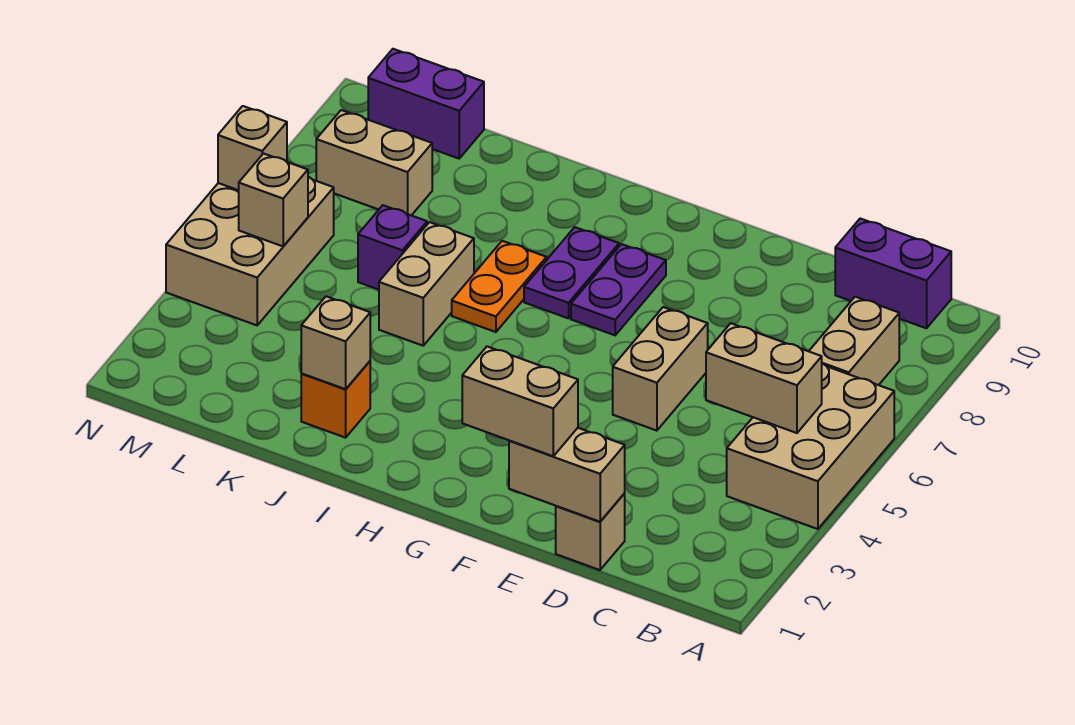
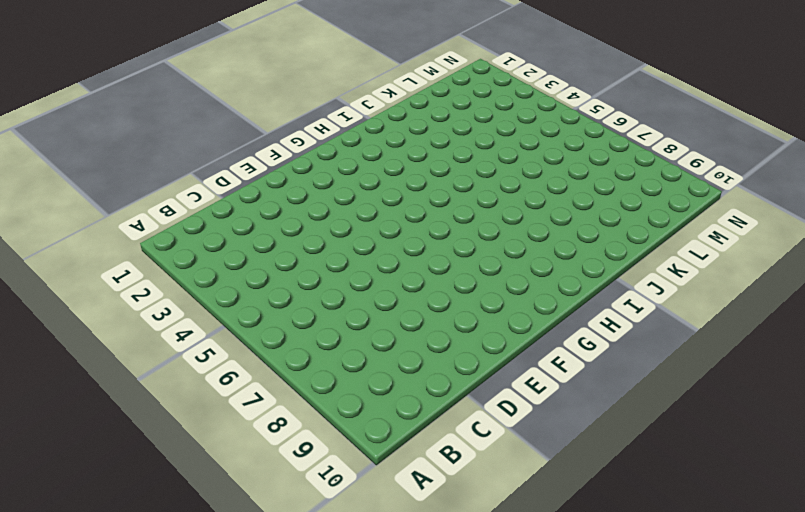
none -> tan brick A4:B6 level 1
none -> tan brick B7:B8 level 1
none -> purple brick B10:C10 level 1

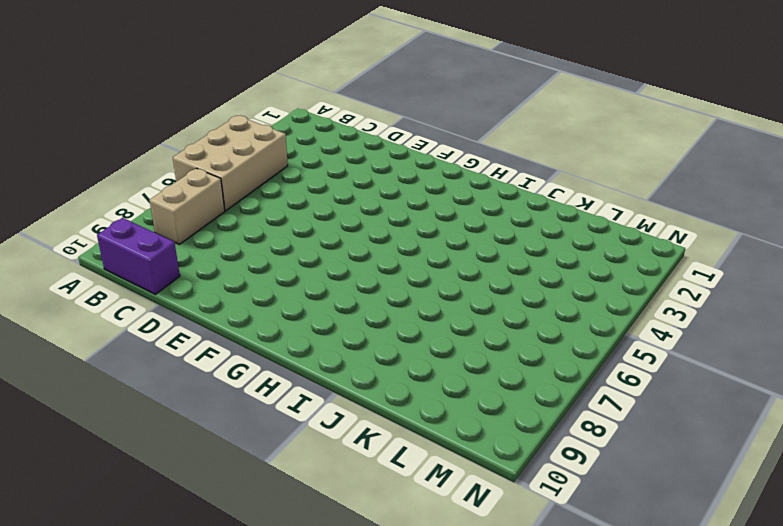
none -> tan brick D1 level 1
none -> tan brick E5:E6 level 1
none -> purple plate G7:G8 level 1

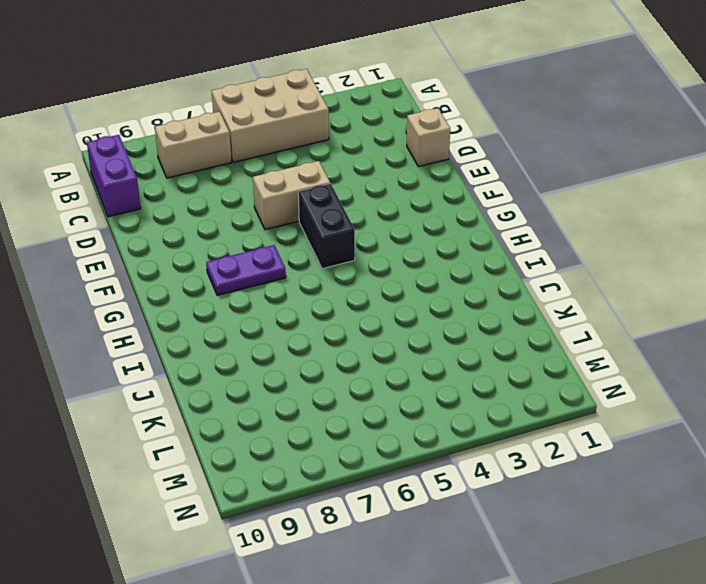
black brick F5:G5 level 1 -> none
none -> purple plate H7:H8 level 1
none -> orange plate I6:I7 level 1
none -> orange brick J2 level 1

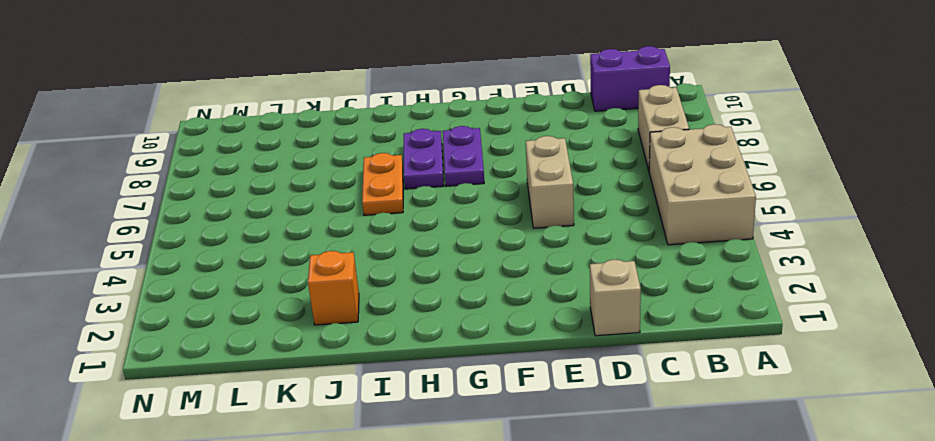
none -> tan brick J5:J6 level 1
none -> purple brick K6 level 1
none -> tan brick L8:M8 level 1

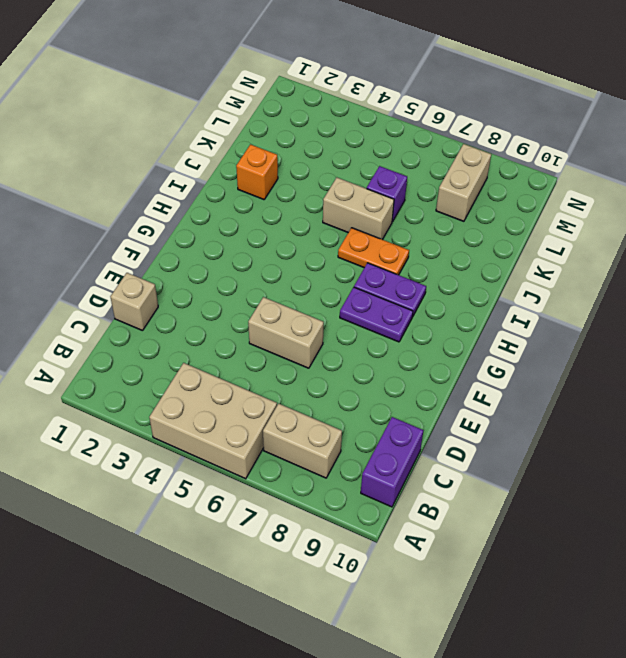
none -> purple brick L10:M10 level 1
none -> tan brick M4:N6 level 1
none -> tan brick B5:C5 level 2

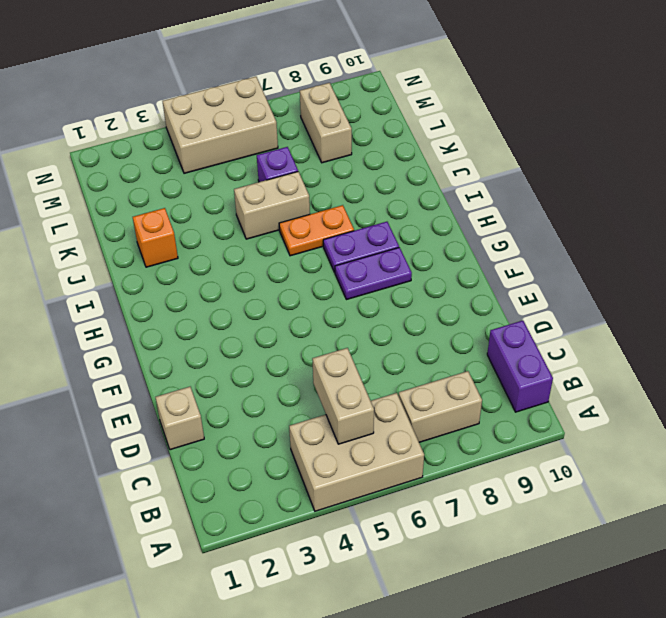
none -> tan brick E5:E6 level 1
none -> purple brick L10:M10 level 1
none -> tan brick D1:E1 level 2

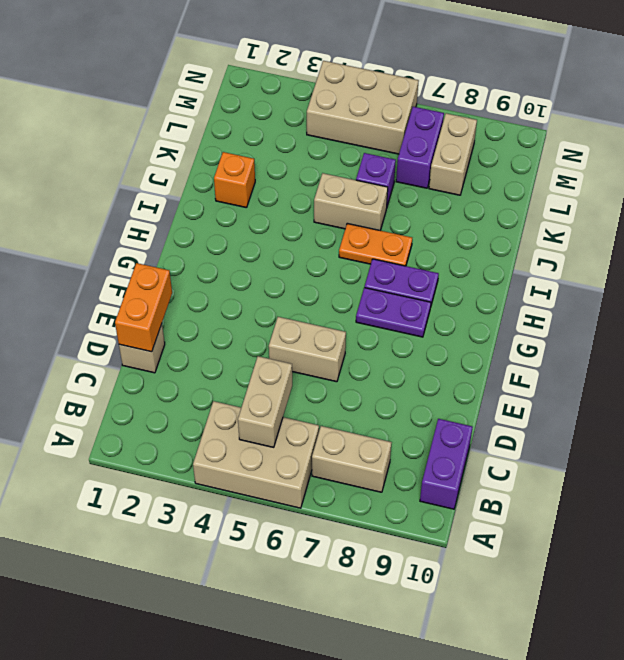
orange brick D1:E1 level 2 -> tan brick D1:E1 level 2
purple brick L7:M7 level 1 -> purple brick L10:M10 level 1
none -> tan brick J2 level 2
none -> tan brick M5 level 2
none -> tan brick N6 level 2

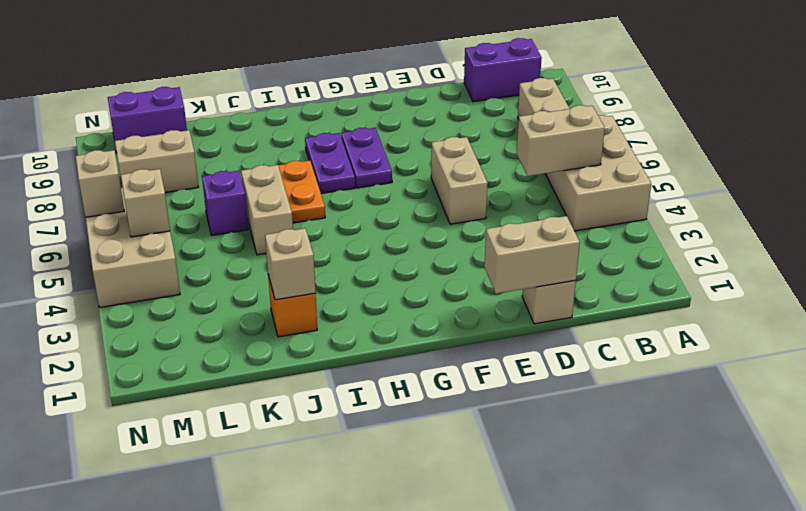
none -> tan brick E1:F1 level 3

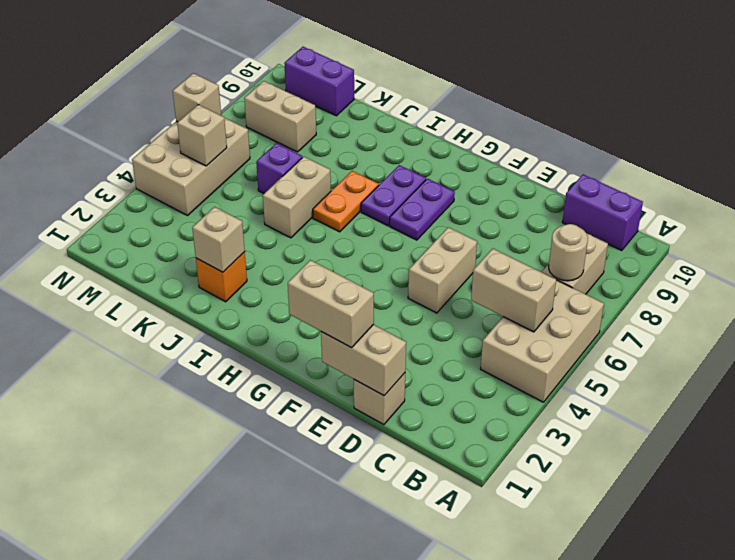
tan round brick B7 level 2 -> none

